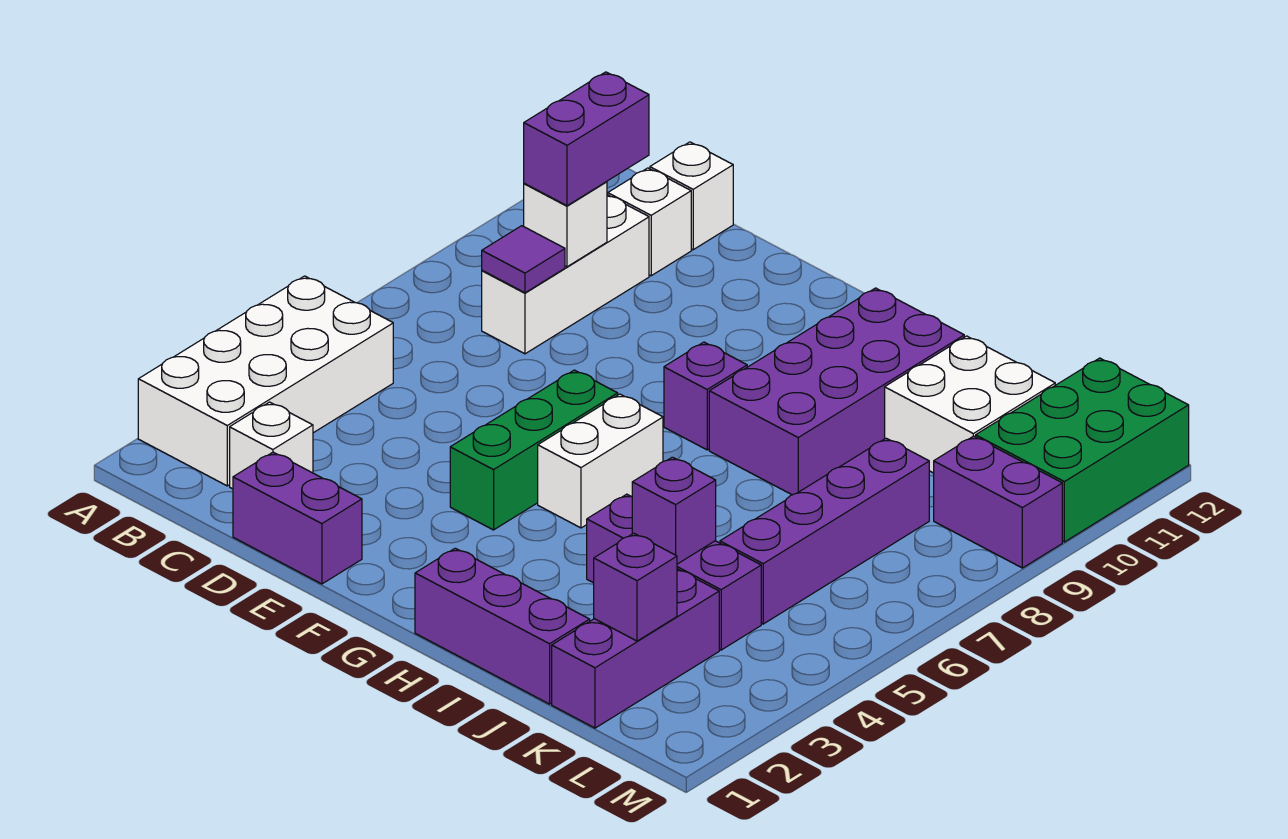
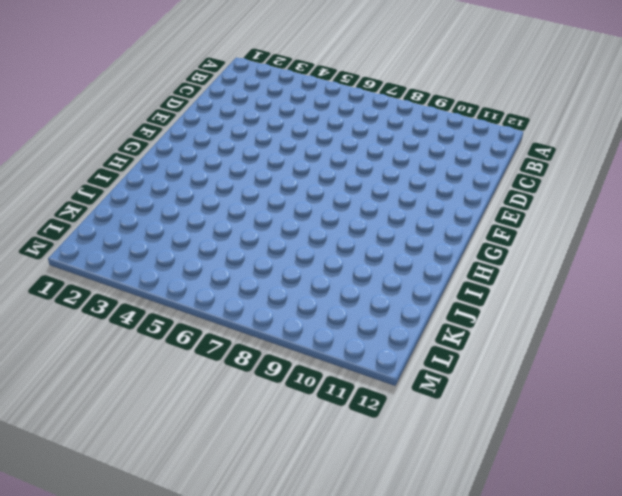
none -> white brick A2:B5 level 1
none -> white brick C2 level 1
none -> white brick C8:C10 level 1

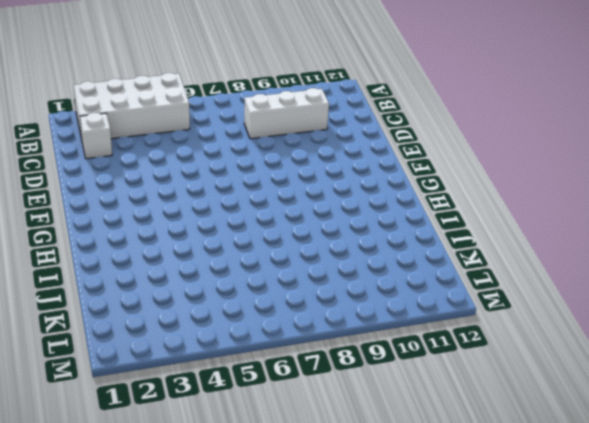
none -> white brick C11 level 1
none -> white brick C12 level 1
none -> purple brick D1:E1 level 1

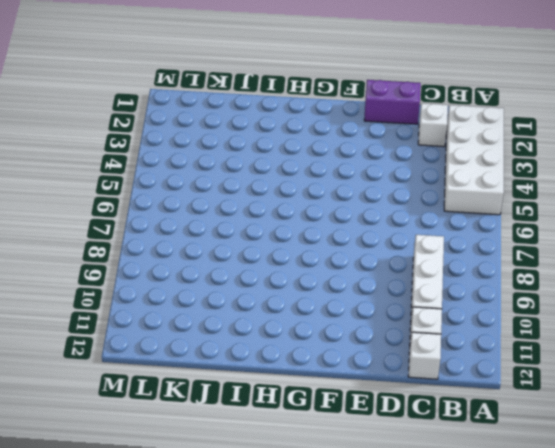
none -> green brick F4:F6 level 1
none -> white brick G5:G6 level 1
none -> purple brick G8 level 1

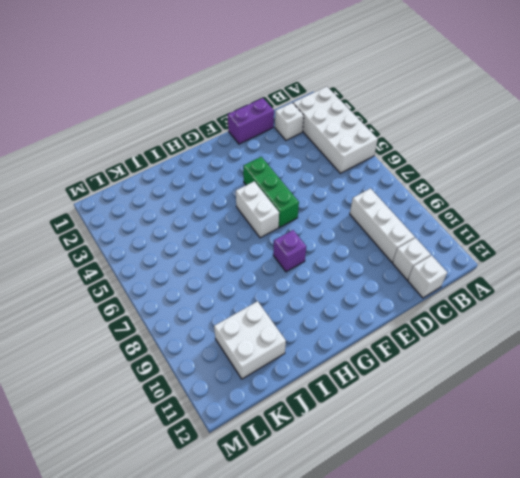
none -> purple brick H1:J1 level 1
none -> purple brick H8:I11 level 1
none -> purple brick I4:K4 level 1

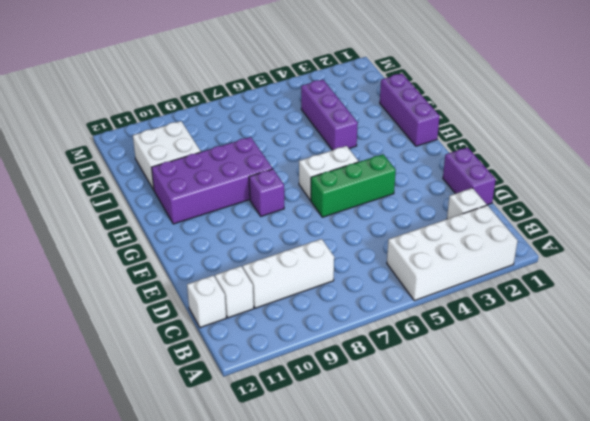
none -> purple brick K1:K3 level 1
none -> purple brick K5:K8 level 1
none -> purple brick L9:M9 level 1

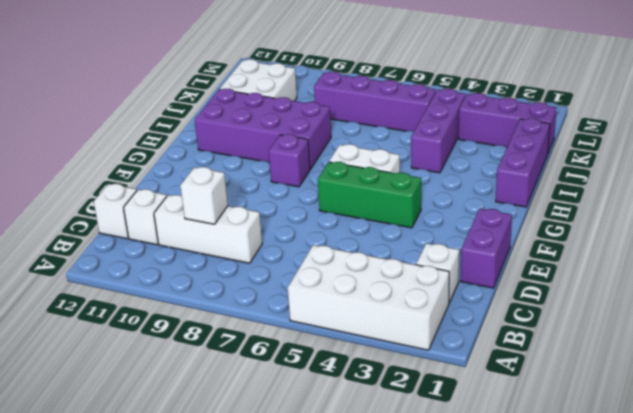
none -> purple brick L9:M9 level 1
none -> green brick L10:M12 level 1
none -> purple tile C8 level 2

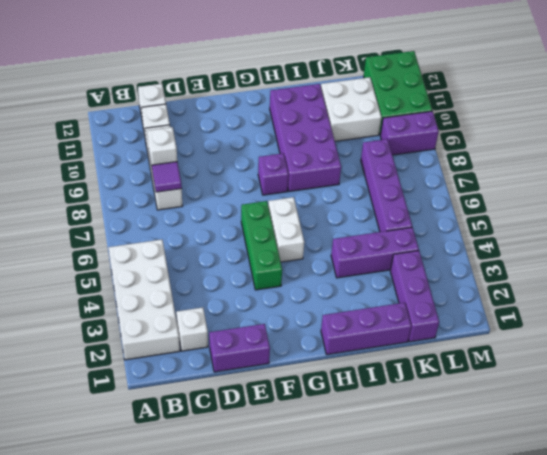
none -> purple brick J4 level 2
none -> purple brick K2 level 2
none -> purple brick C9:C10 level 3

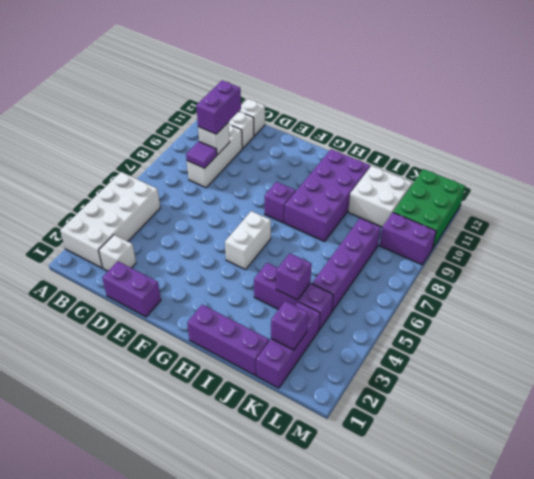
none -> green brick F4:F6 level 1

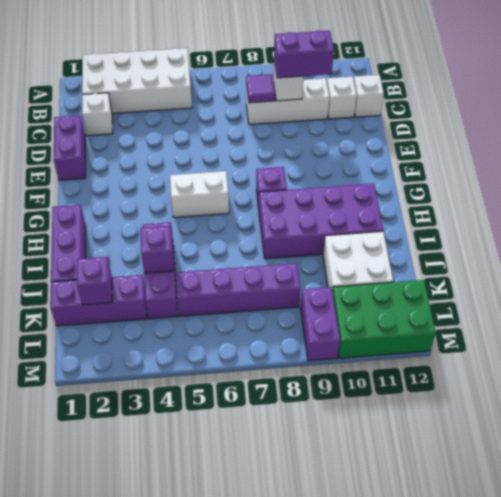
none -> green brick F4:F6 level 1

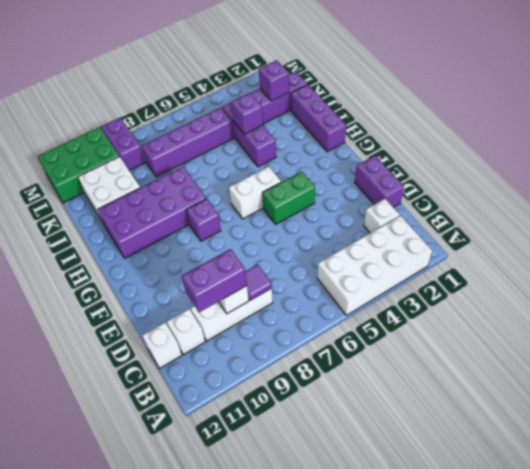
green brick F4:F5 level 1 -> green brick F4:F6 level 1

